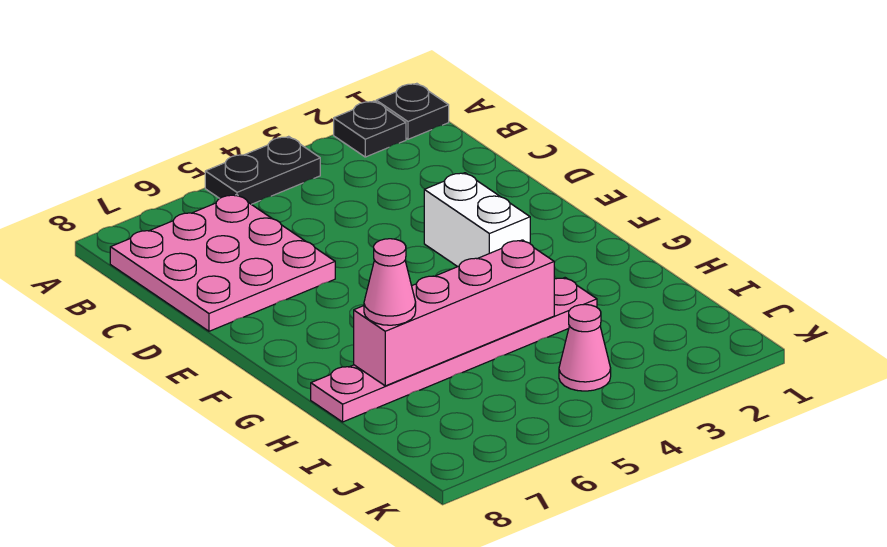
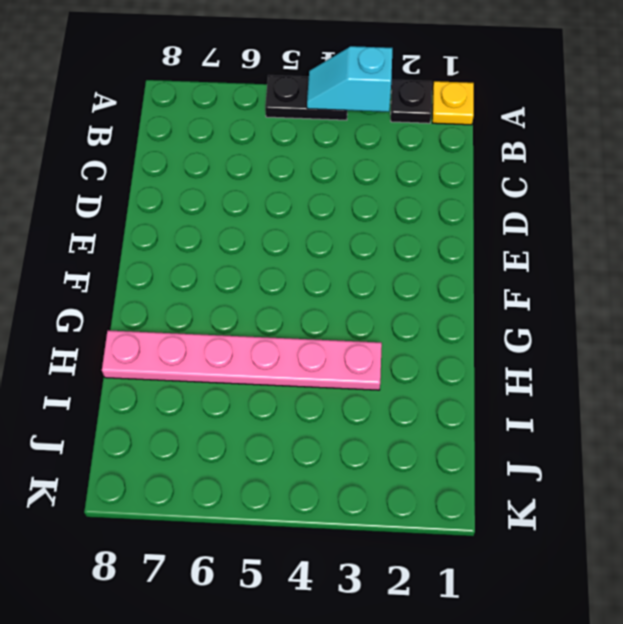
yellow plate A1 level 1 -> black plate A1 level 1
cyan slope A3:A4 level 2 top 3 -> none
none -> pink plate B6:D8 level 1
none -> white brick E3:F3 level 1

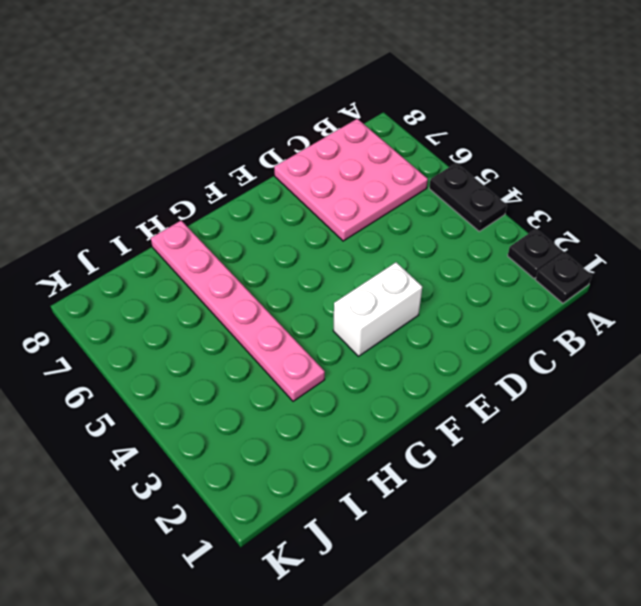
none -> pink cone J4 level 1
none -> pink brick H4:H7 level 2

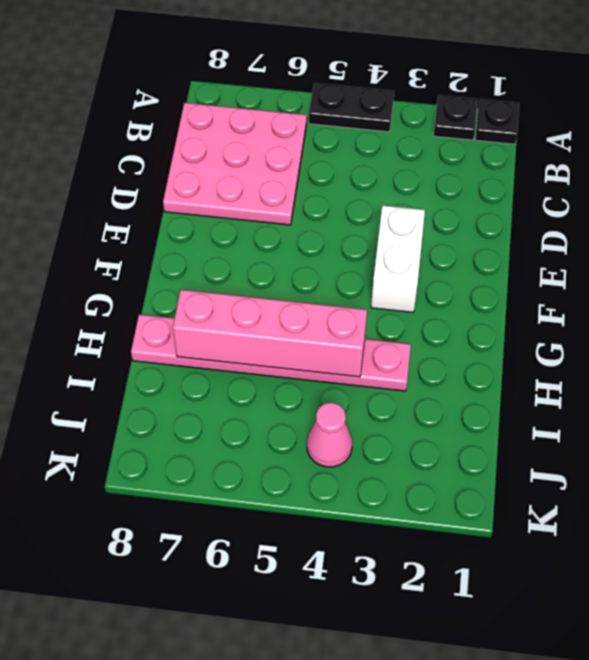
none -> pink cone H7 level 3

